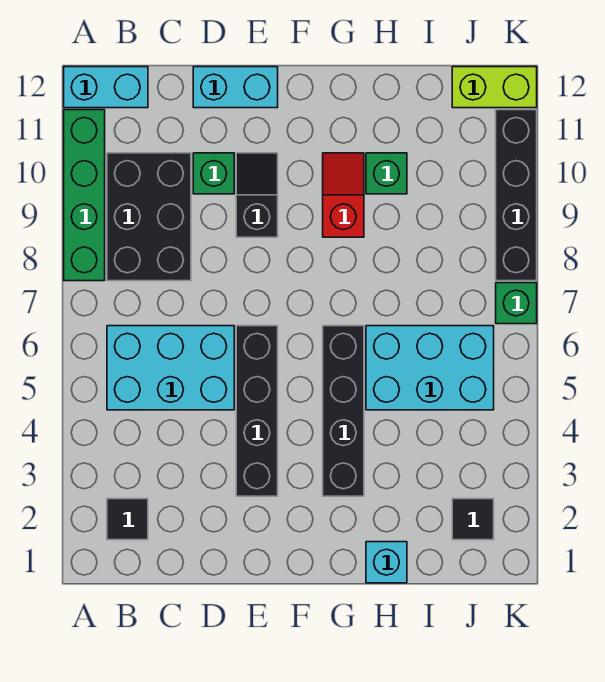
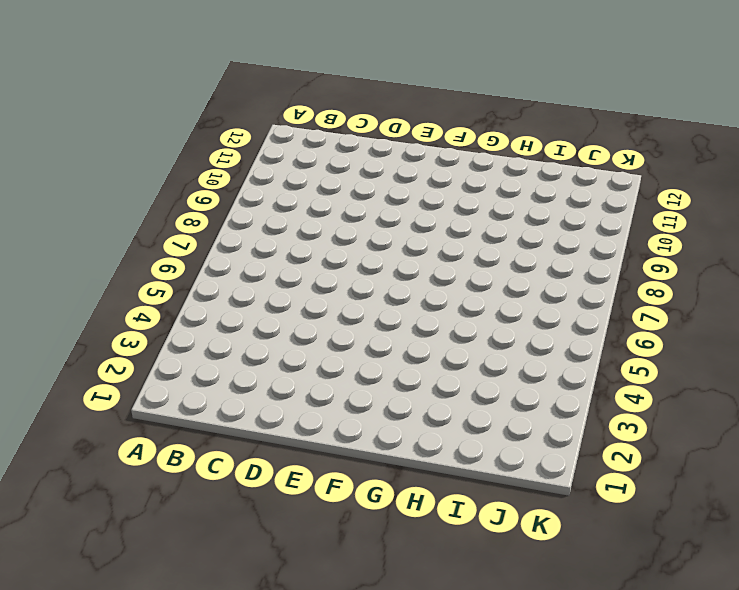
none -> green brick A8:A11 level 1
none -> cyan brick A12:B12 level 1
none -> black tile B2 level 1

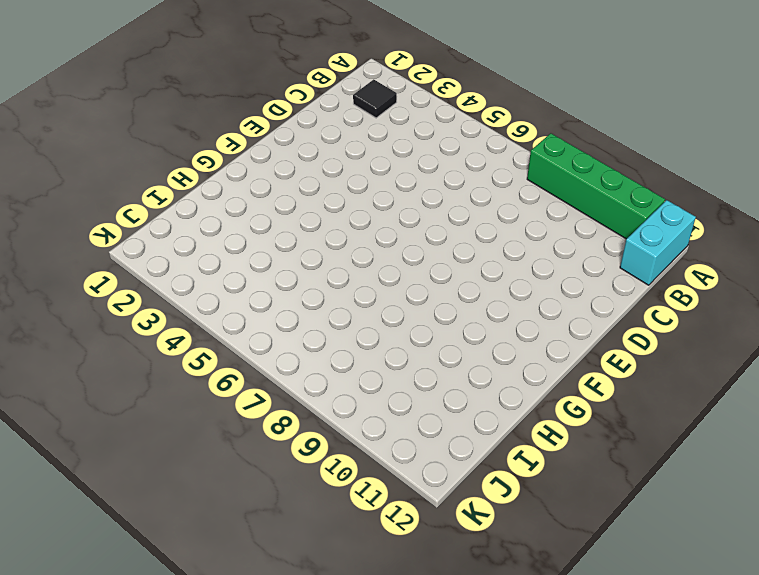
none -> cyan brick B5:D6 level 1
none -> black brick B8:C10 level 1
none -> green brick D10 level 1

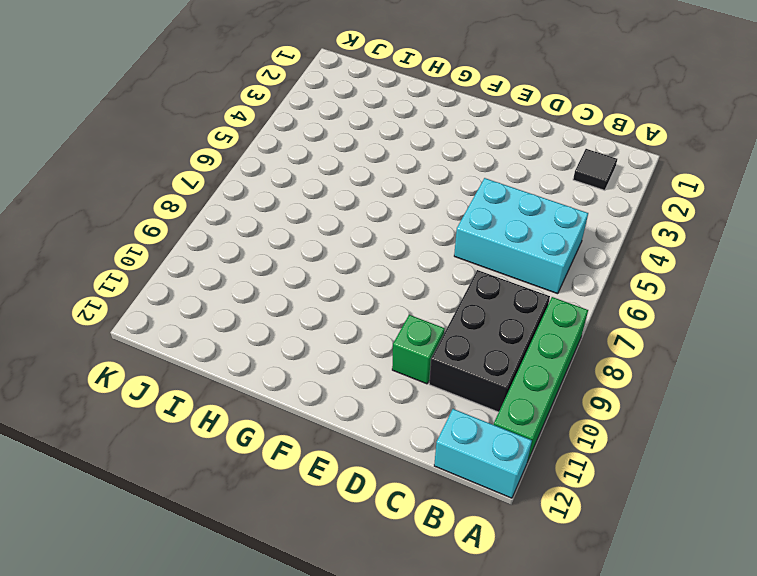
none -> cyan brick D12:E12 level 1
none -> black brick E3:E6 level 1
none -> black slope E9:E10 level 1 top 9

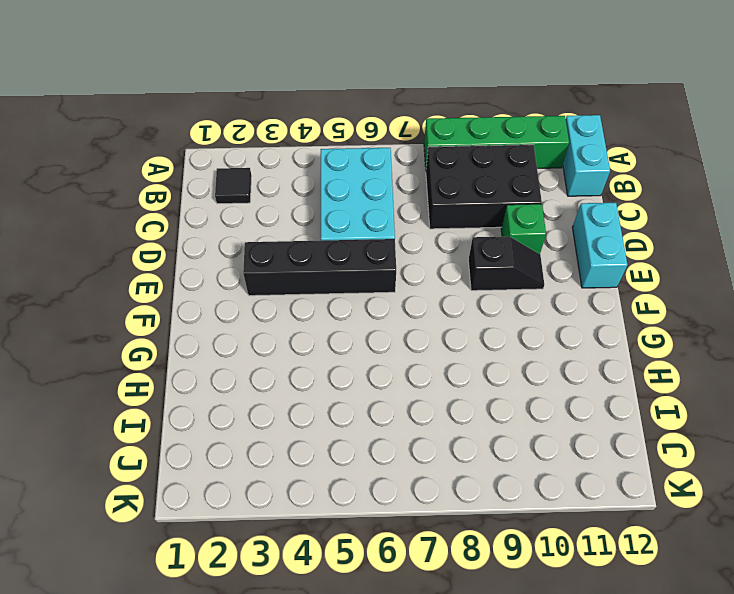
none -> black brick G3:G6 level 1
none -> red slope G9:G10 level 1 top 9
none -> cyan brick H1 level 1

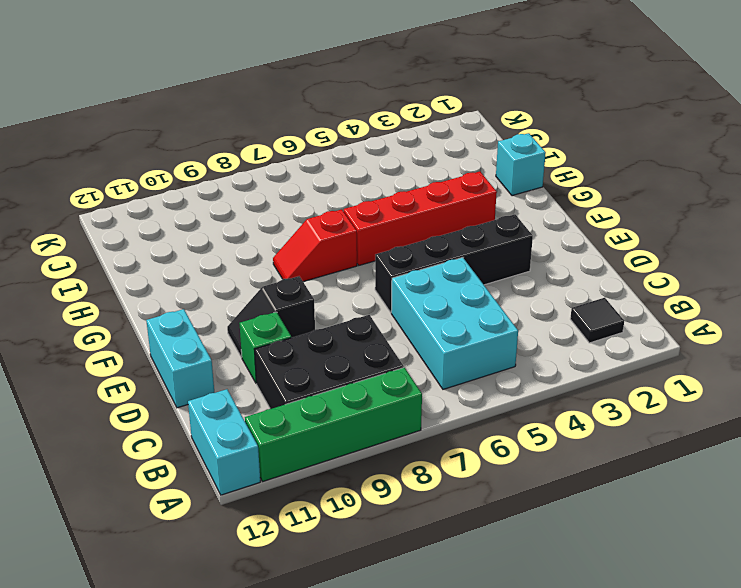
red brick G3:G6 level 1 -> black brick G3:G6 level 1
red slope G7:G8 level 1 top 7 -> red slope G9:G10 level 1 top 9
none -> cyan brick H5:J6 level 1
none -> green brick H10 level 1
none -> black tile J2 level 1

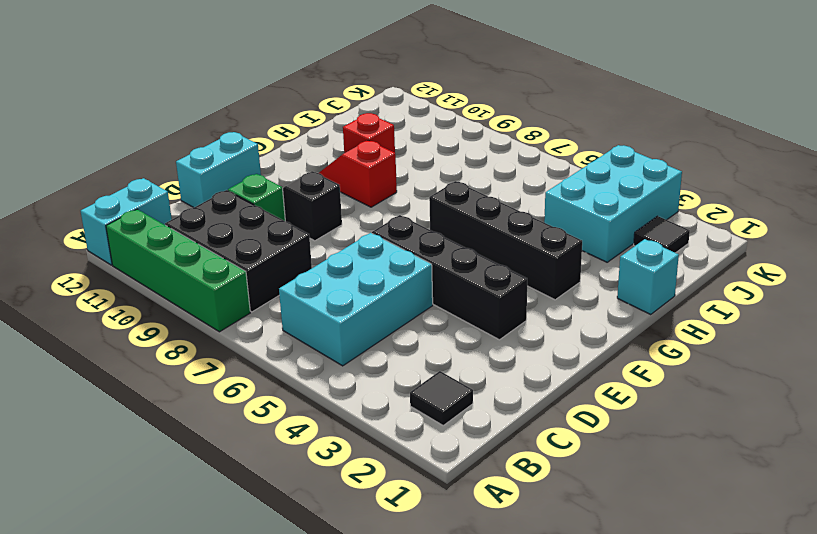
red brick H10 level 1 -> green brick H10 level 1
cyan brick I3:K4 level 1 -> cyan brick H5:J6 level 1
none -> lime brick J12:K12 level 1
none -> green brick K7 level 1
none -> black brick K8:K11 level 1

